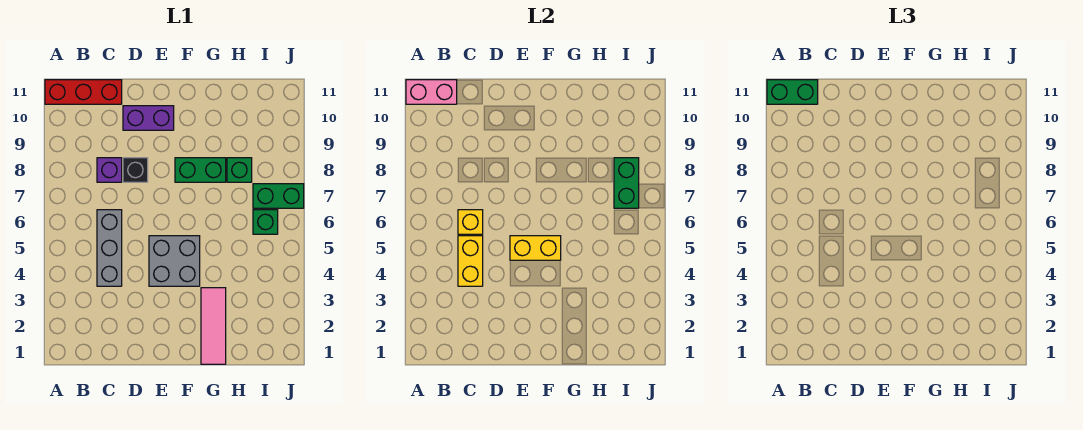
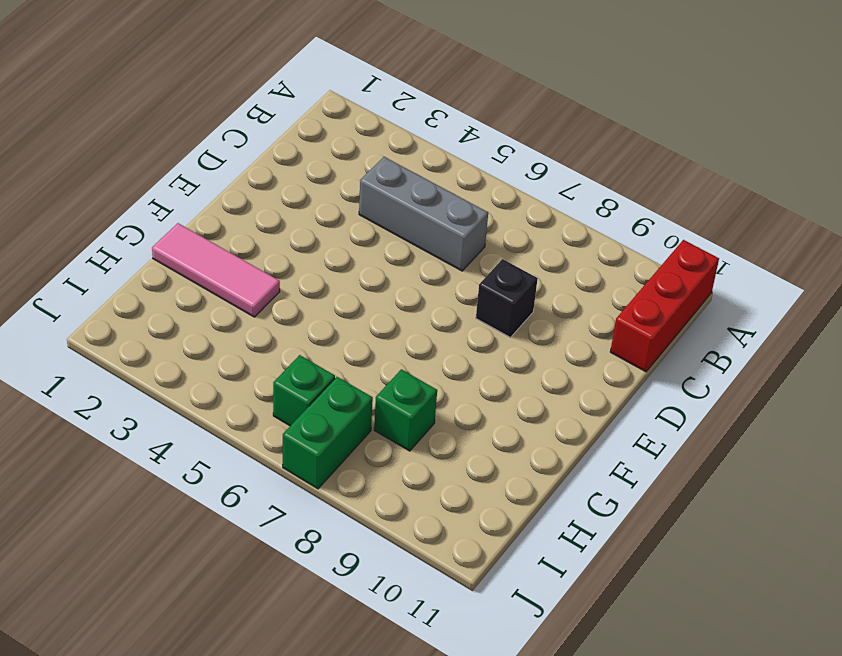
none -> purple brick C8 level 1
none -> purple brick D10:E10 level 1
none -> grey brick E4:F5 level 1

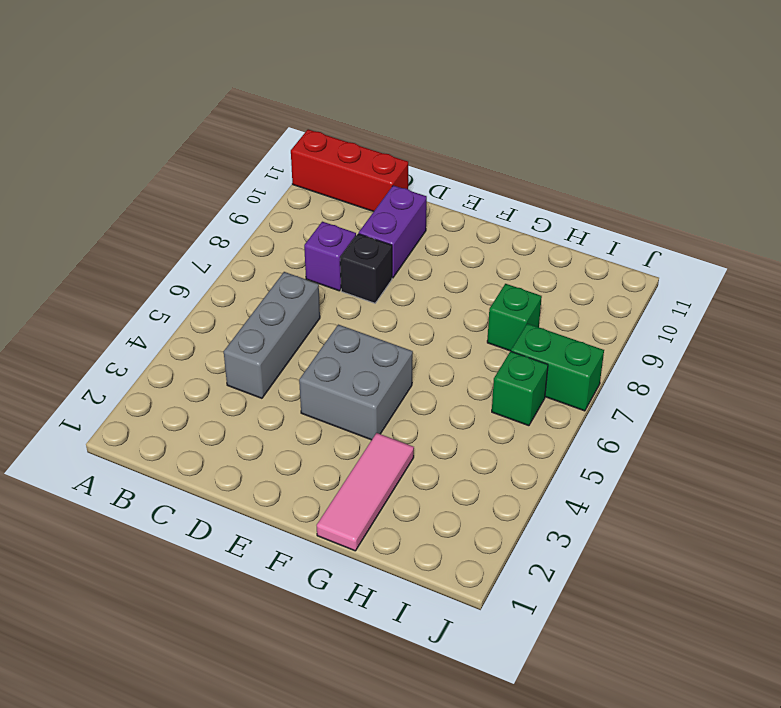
purple brick D9:D10 level 1 -> purple brick D10:E10 level 1
none -> green brick F8:G8 level 1
none -> pink brick A11:B11 level 2
none -> yellow brick C4:C5 level 2

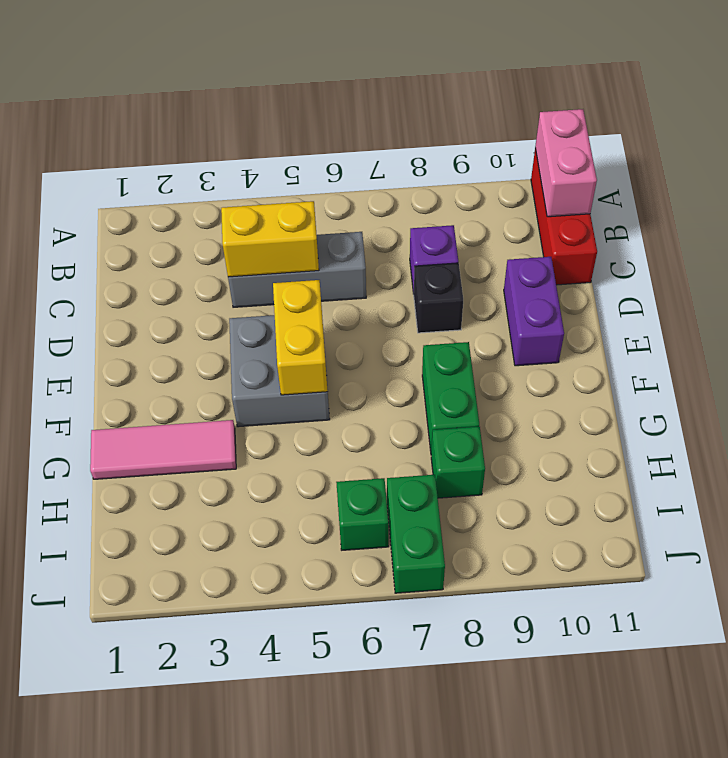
none -> yellow brick C6 level 2
none -> green brick I7:I8 level 2
none -> green brick A11:B11 level 3

